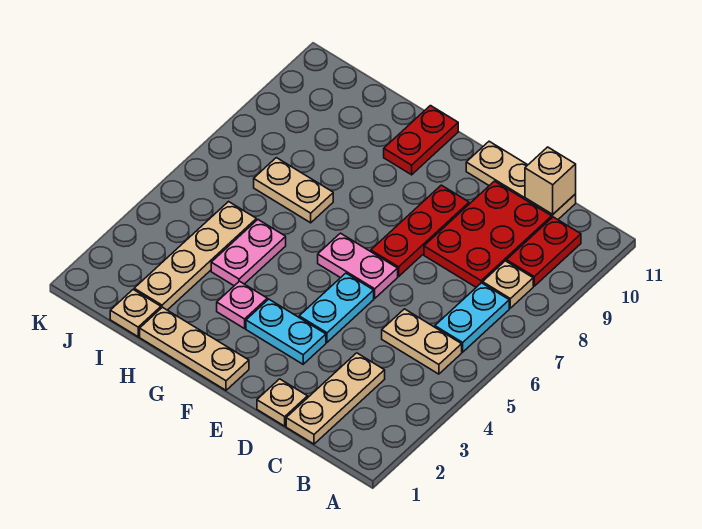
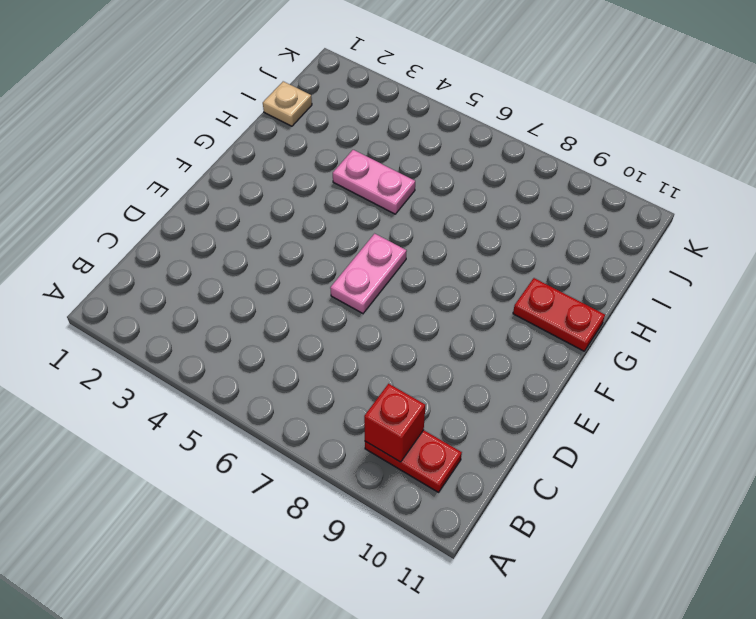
red brick B9 level 2 -> none
none -> tan plate B5:C5 level 1
none -> cyan plate B6:B7 level 1
none -> tan plate B8 level 1

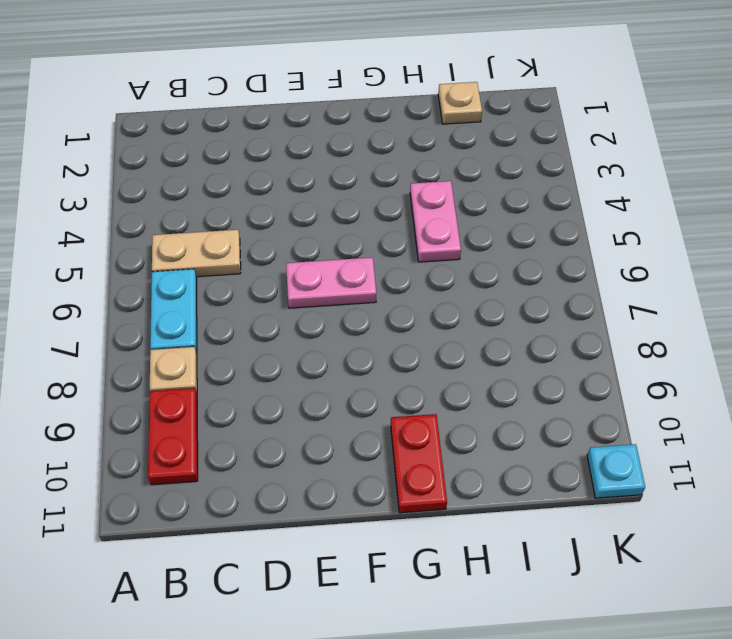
cyan plate K11 level 1 -> none
none -> tan plate C1:C3 level 1
none -> red plate C8:D10 level 1
none -> tan plate C11:E11 level 1

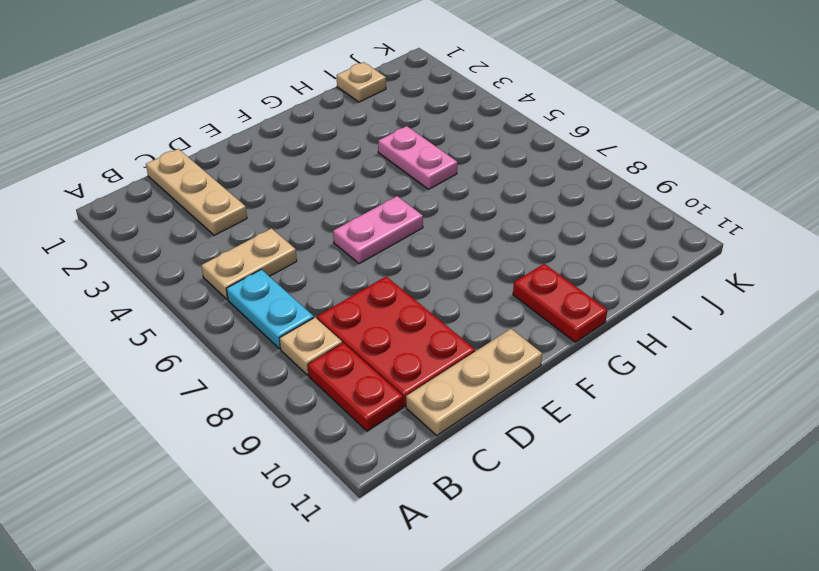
none -> tan plate D1 level 1
none -> cyan plate E3:F3 level 1
none -> cyan plate E4:E5 level 1

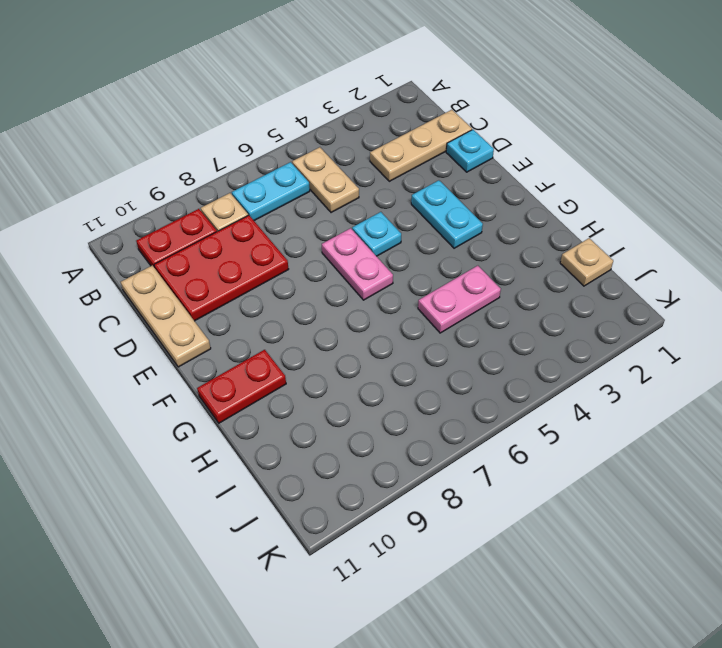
cyan plate D1 level 1 -> tan plate D1 level 1
cyan plate E5 level 1 -> cyan plate E4:E5 level 1
none -> red plate E7:E9 level 1
none -> tan plate F1:H1 level 1
none -> pink plate G3 level 1

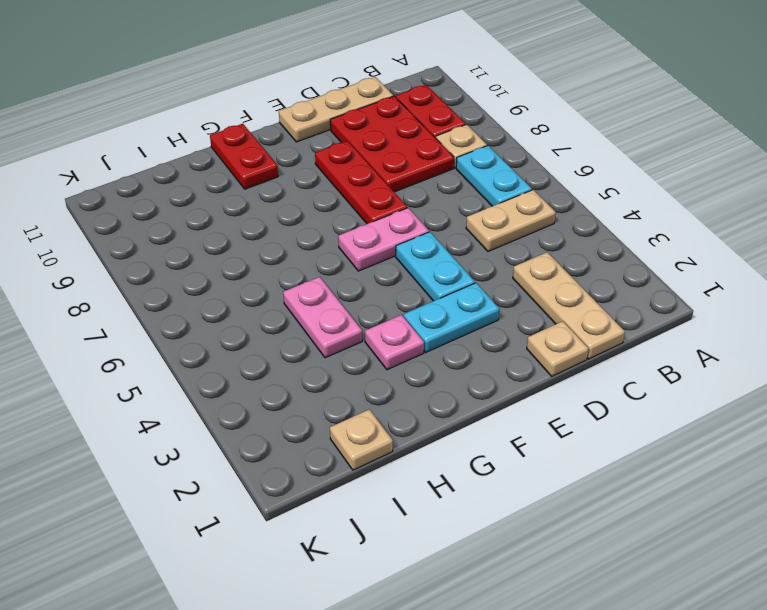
none -> tan plate F1:H1 level 1
none -> tan plate H7:I7 level 1
none -> tan plate I2:I5 level 1

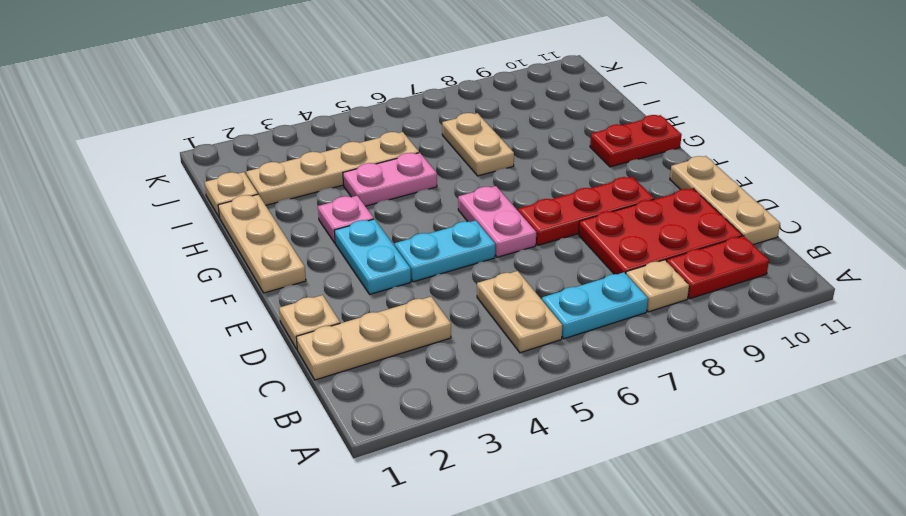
none -> tan brick C11 level 2

